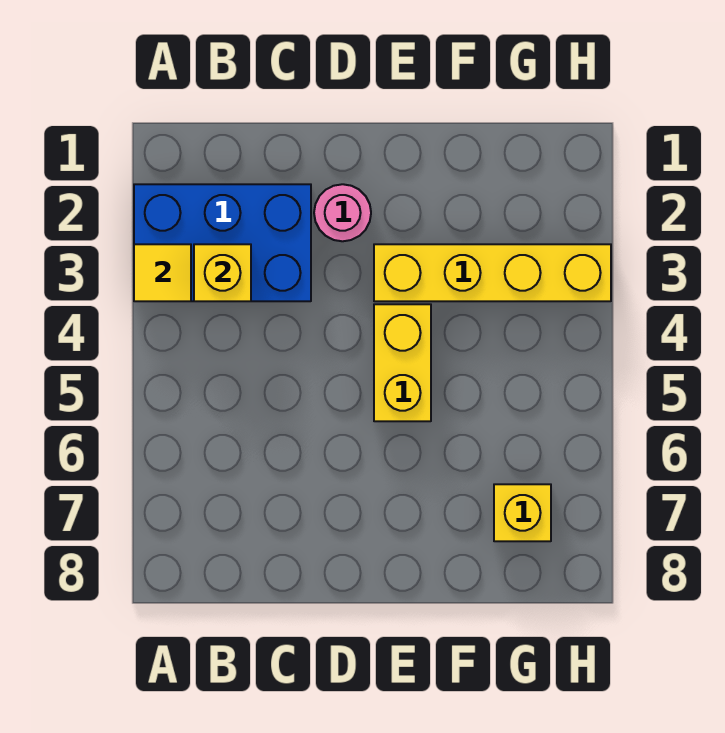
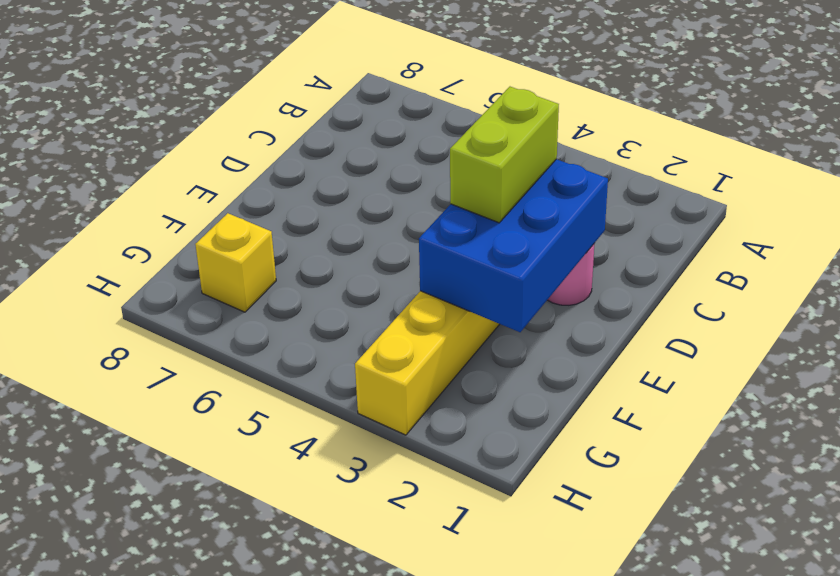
blue brick D2:F3 level 2 -> blue brick A2:C3 level 1
lime brick D3:E3 level 3 -> none
none -> yellow brick E4:E5 level 1
none -> yellow tile A3 level 2

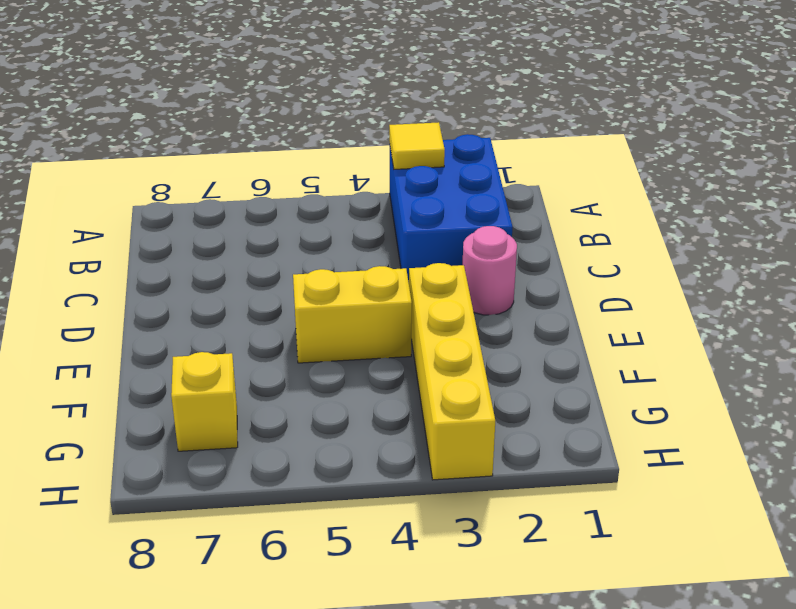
none -> yellow brick B3 level 2

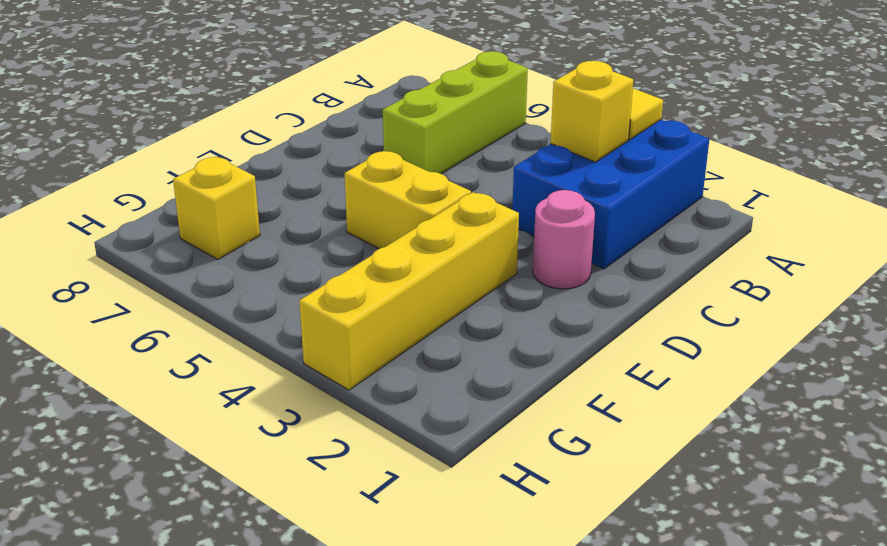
lime brick A6:C6 level 1 -> none

